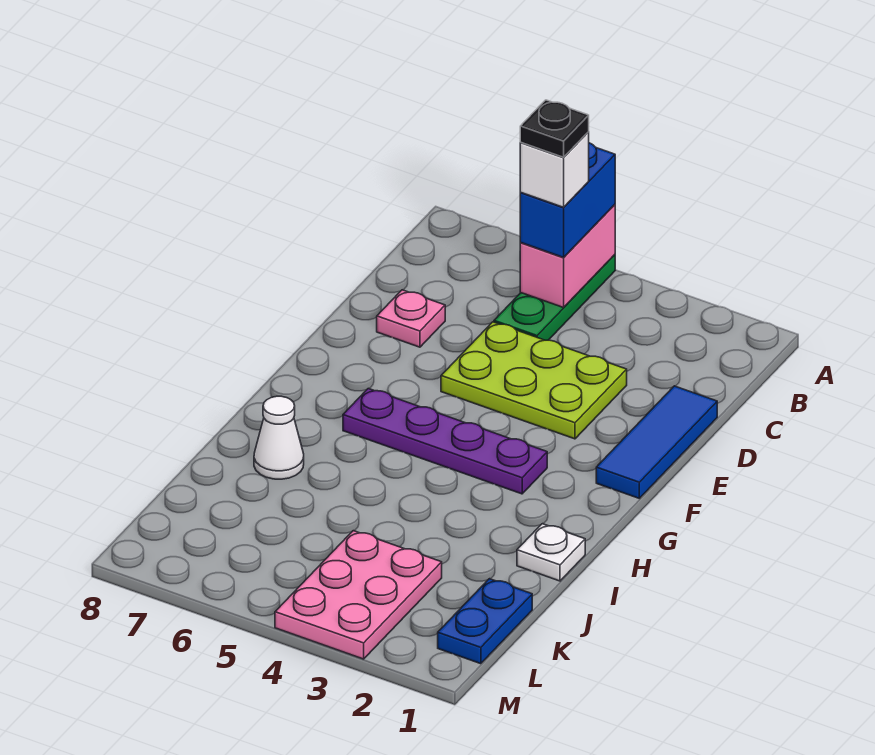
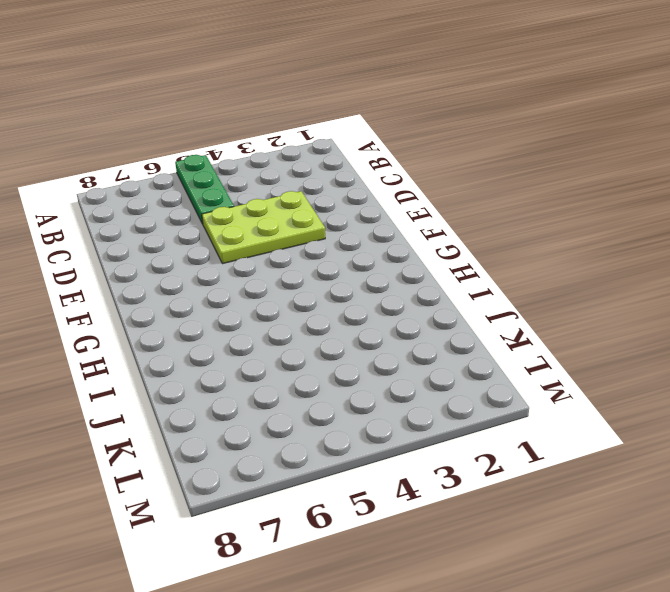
none -> blue tile D1:F1 level 1
none -> pink plate D7 level 1
none -> purple plate G3:G6 level 1

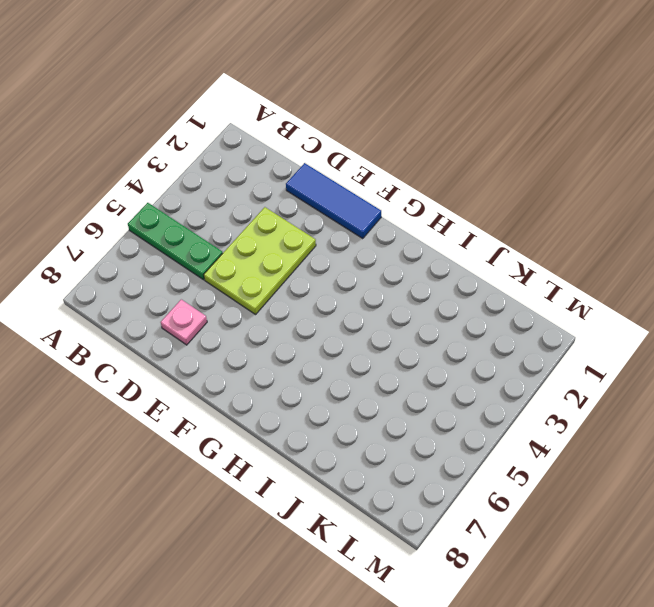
none -> purple plate G3:G6 level 1
none -> white plate I1 level 1
none -> white cone I7 level 1

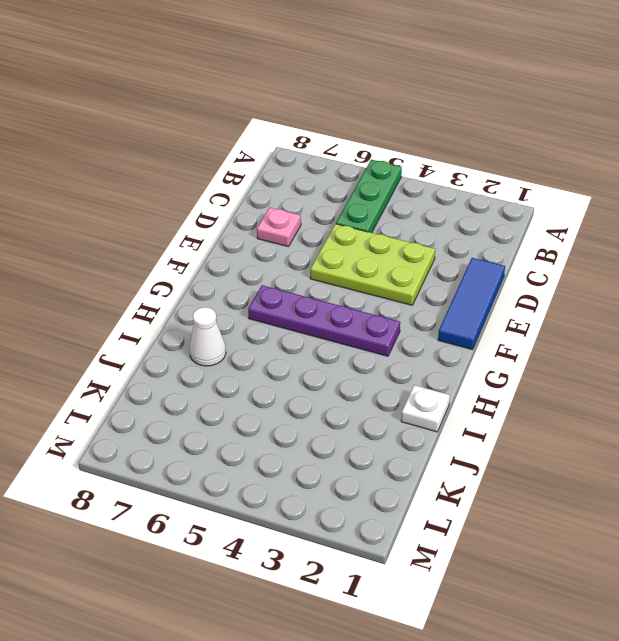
none -> blue plate K1:L1 level 1
none -> pink plate K3:M4 level 1
none -> pink brick A5:B5 level 2

